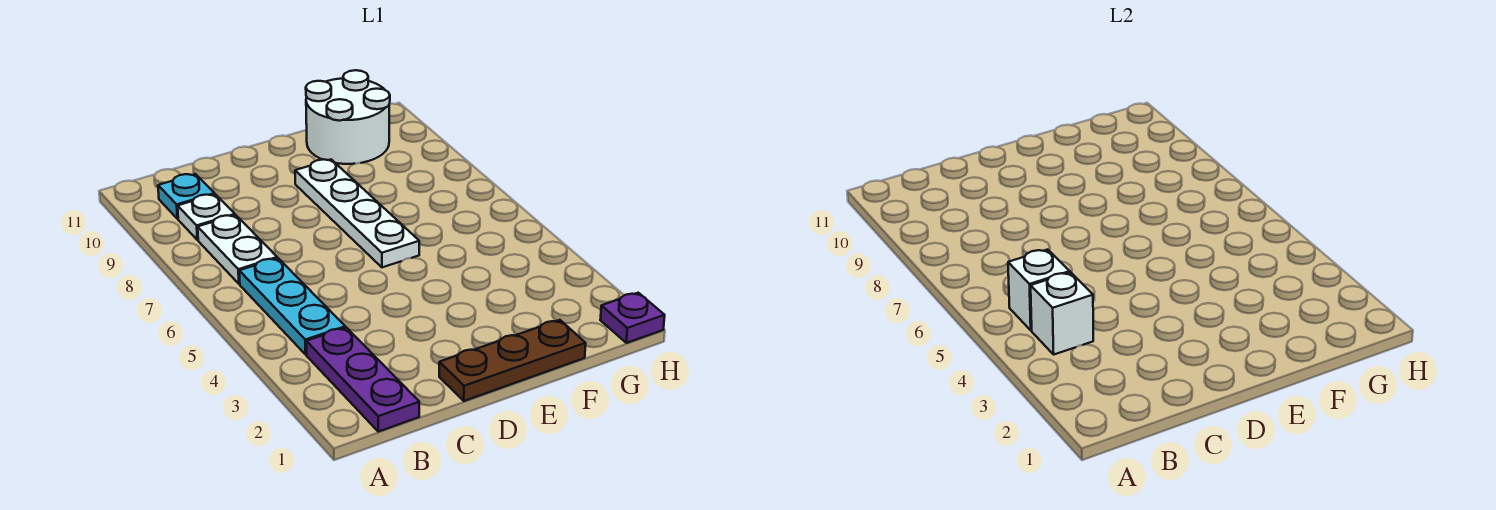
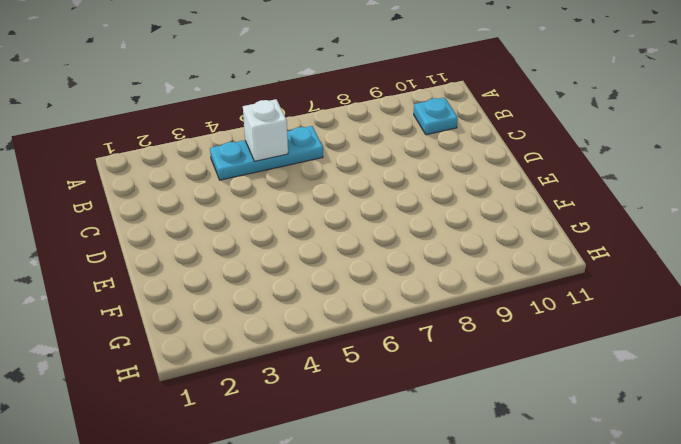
none -> purple plate B1:B3 level 1
none -> white plate B7:B8 level 1

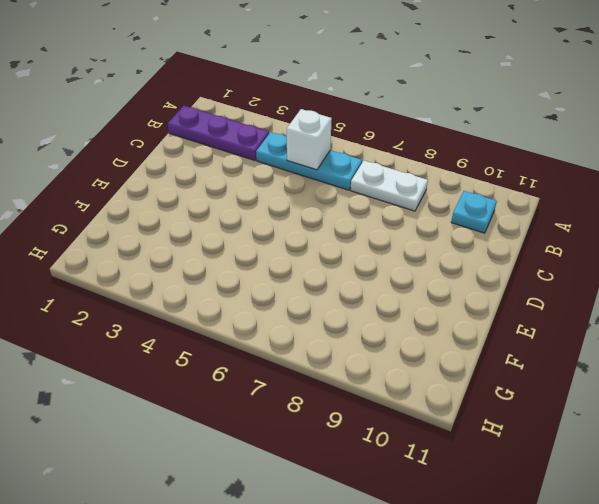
none -> white plate B9 level 1
none -> brown plate D1:F1 level 1

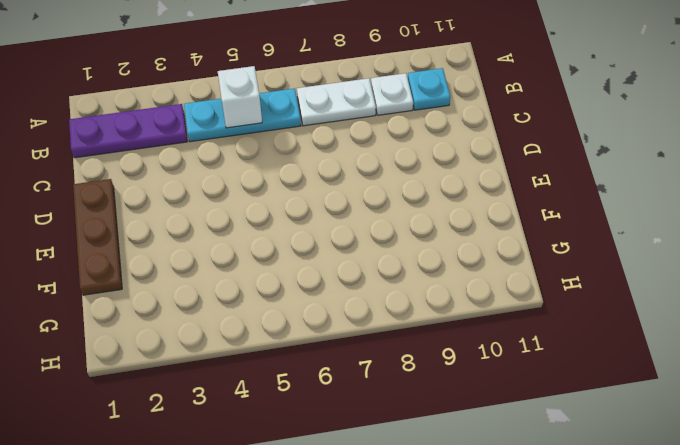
none -> white plate E6:E9 level 1
none -> white round brick F10:G11 level 1

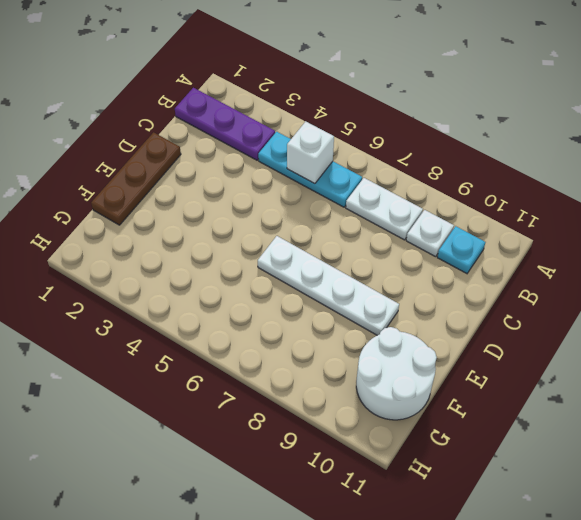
none -> purple plate H1 level 1
none -> white brick B4 level 2

